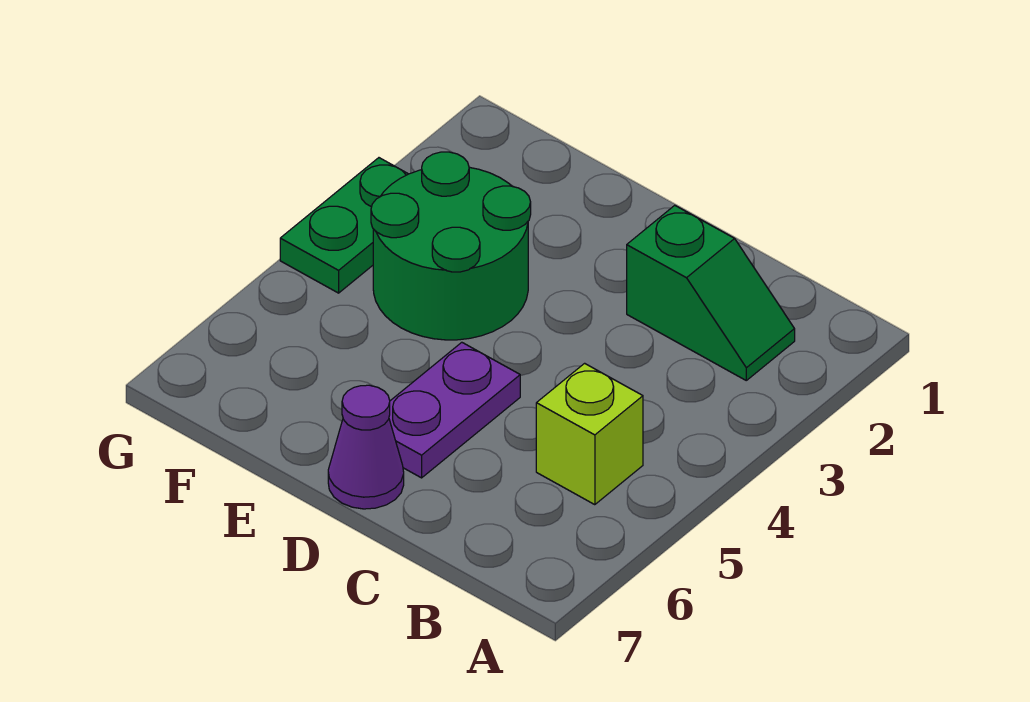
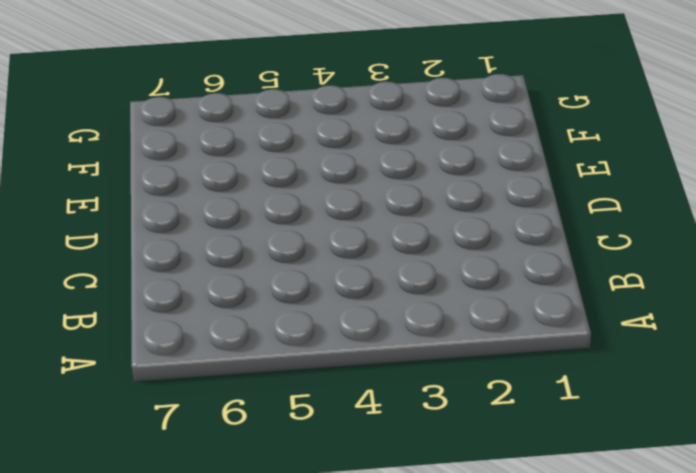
none -> green slope B2:C2 level 1 top C
none -> lime brick B5 level 1

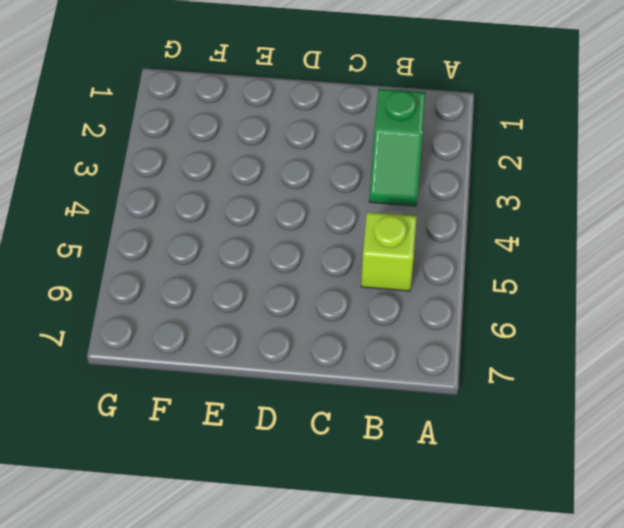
green slope B2:B3 level 1 top 2 -> green slope B2:C2 level 1 top C
none -> purple plate D5:D6 level 1
none -> purple cone D7 level 1

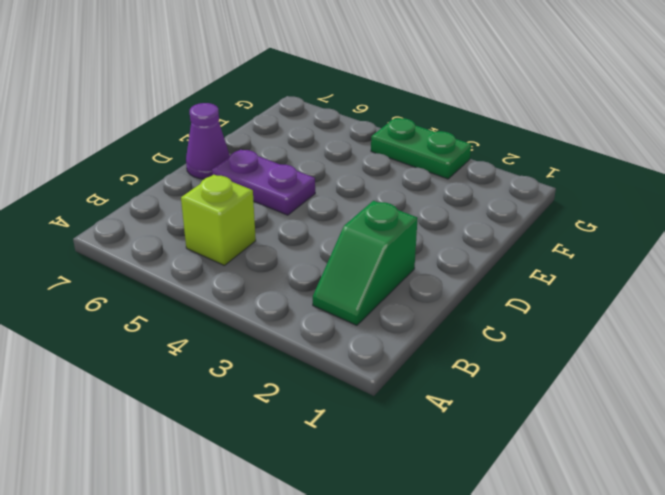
none -> green round brick E3:F4 level 1

